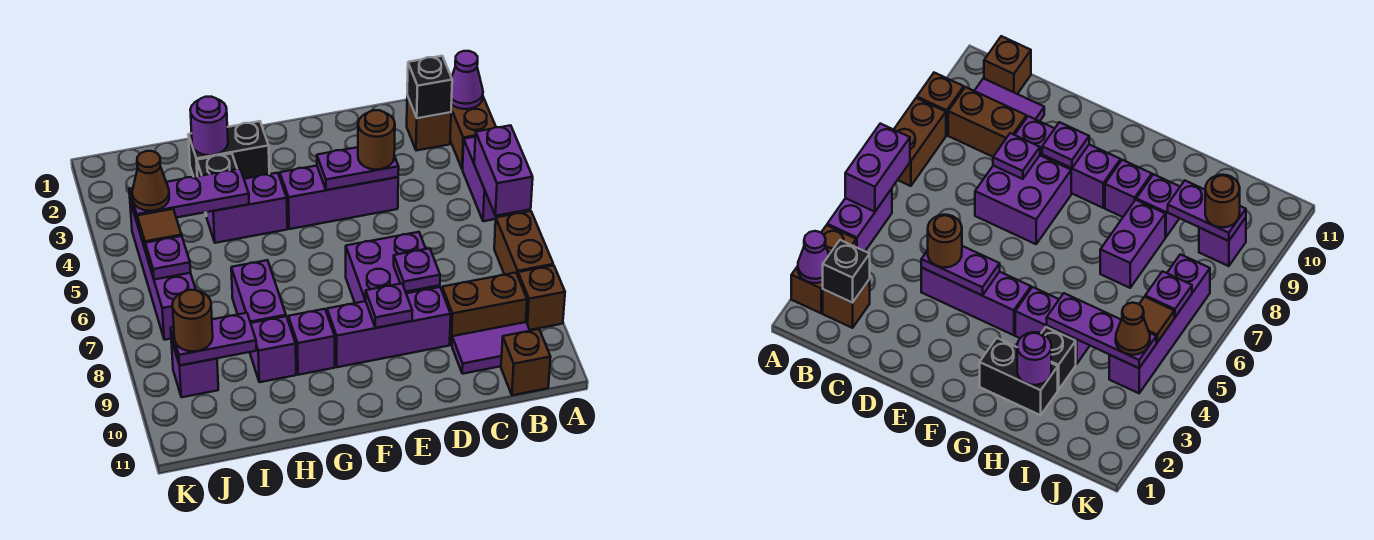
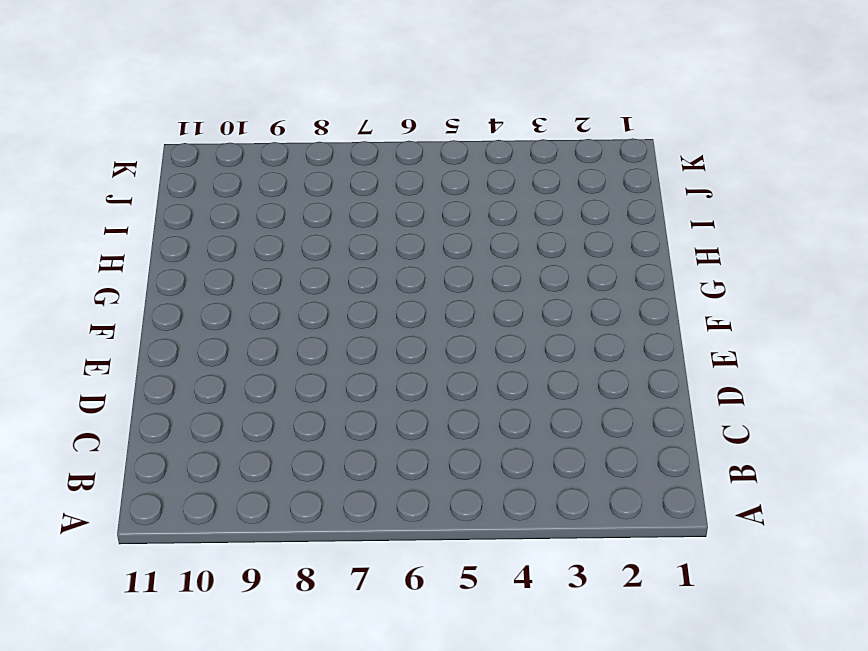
none -> brown brick A2:A3 level 1
none -> purple brick A4:A5 level 1
none -> brown brick A7:A8 level 1
none -> brown brick A9 level 1

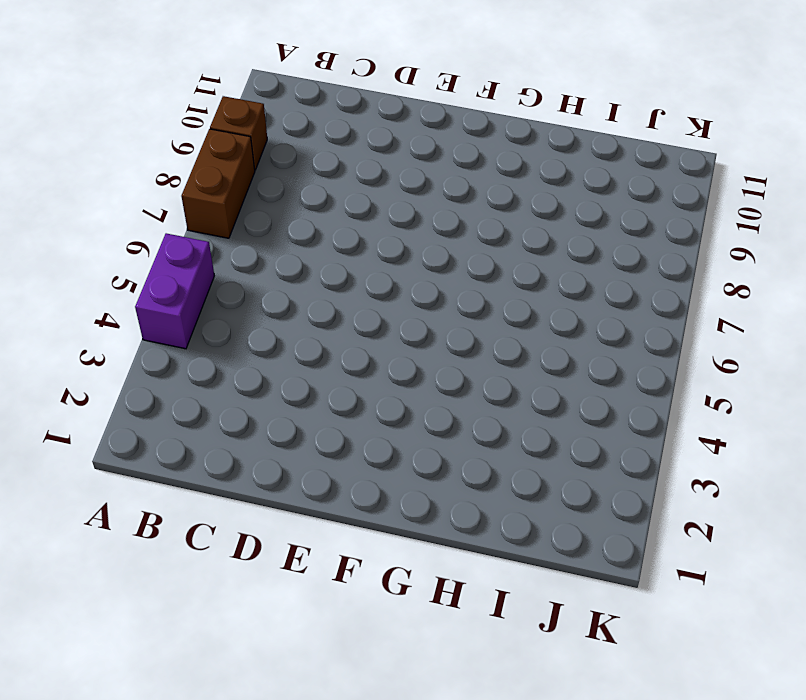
none -> brown brick A2:A3 level 1
none -> brown brick B2 level 1
none -> brown brick B9:C9 level 1
none -> purple tile B10:C10 level 1

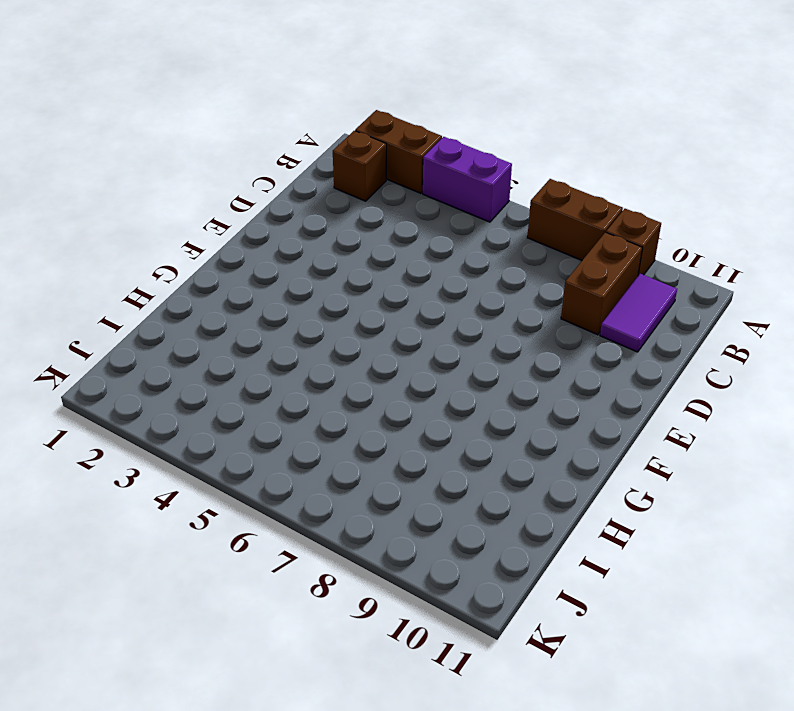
none -> brown brick B11 level 1
none -> purple brick D4:F4 level 1
none -> purple brick D7:E8 level 1
none -> purple brick D9:F9 level 1

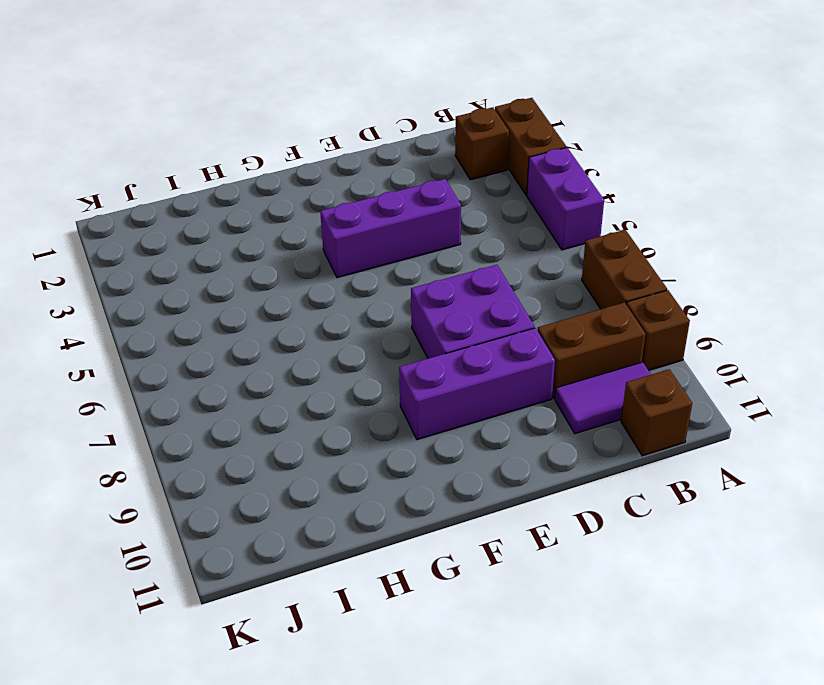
none -> black brick G2:H2 level 1
none -> purple brick G4:H4 level 1
none -> purple brick G9 level 1
none -> black brick H3 level 1

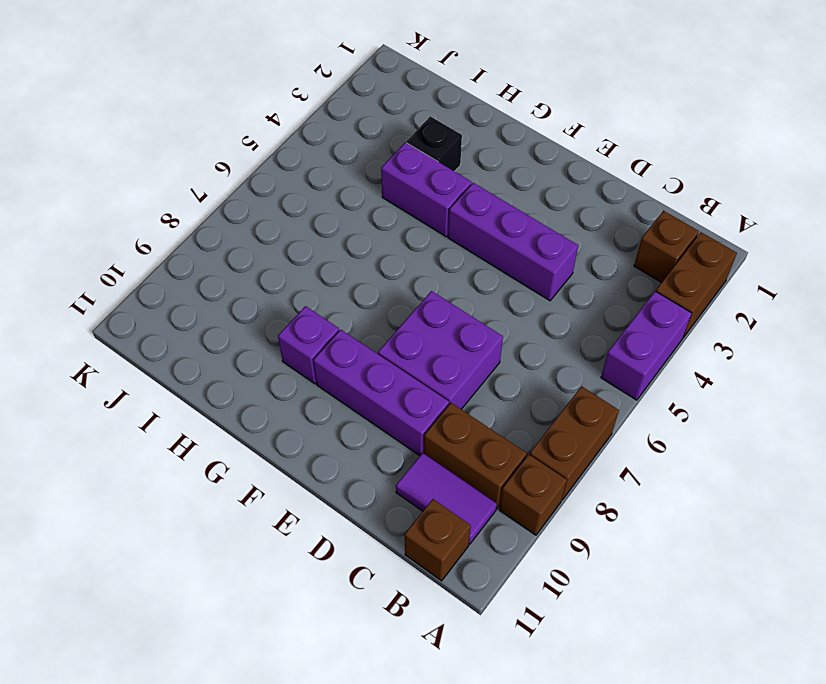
none -> black brick G2:H2 level 1
none -> purple brick H7:H8 level 1
none -> purple brick H9 level 1
none -> purple brick J4:J7 level 1

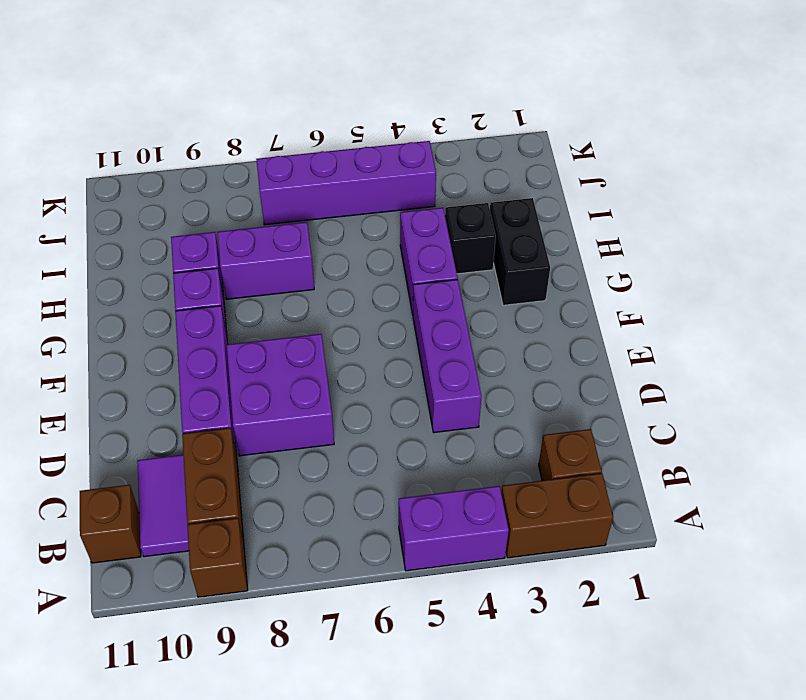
none -> brown brick A7:A8 level 1
none -> purple brick J9 level 1
none -> purple cone A2 level 2
none -> purple brick A5:A6 level 2

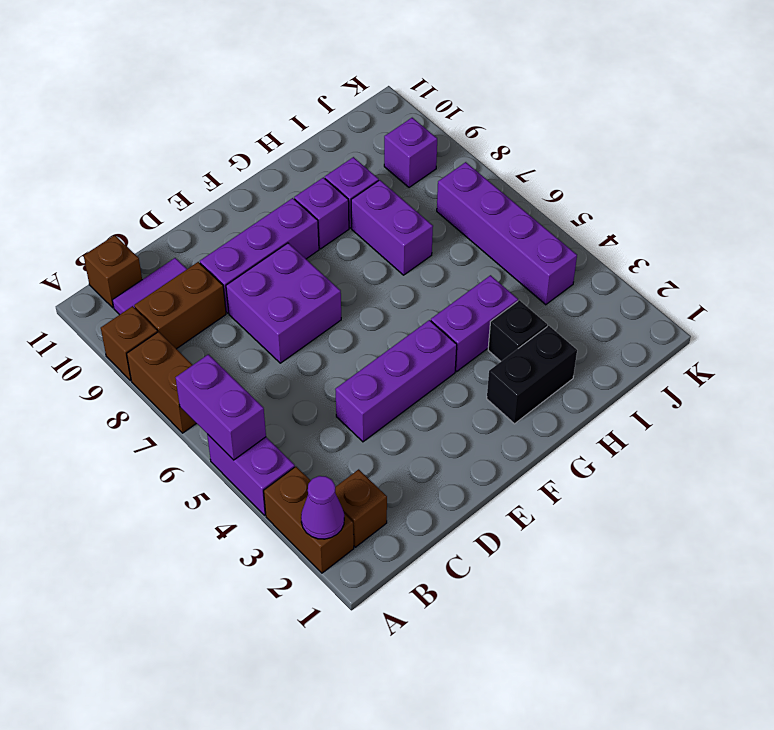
none -> black brick B2 level 2
none -> purple plate D4:E4 level 2
none -> purple plate D8 level 2
none -> purple plate E9 level 2

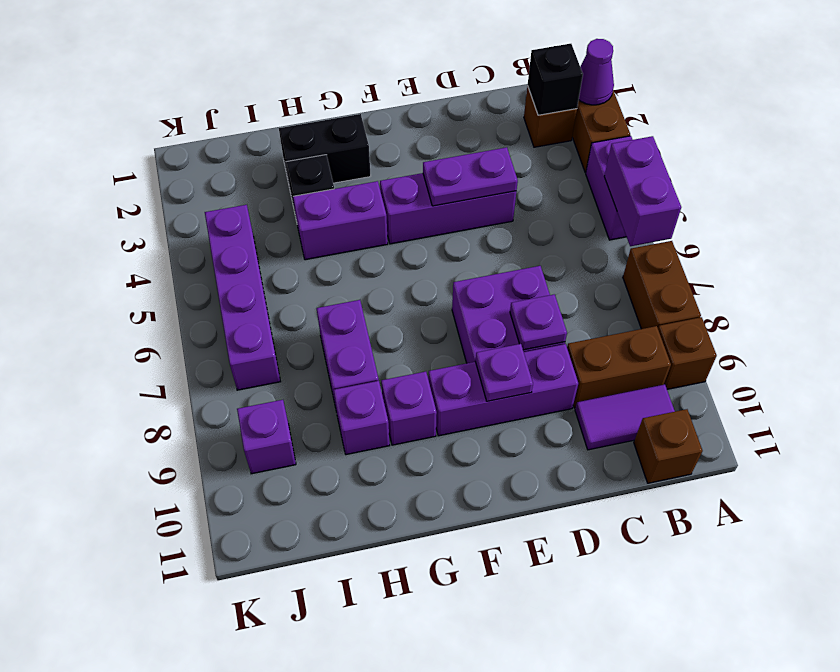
none -> purple round brick H2 level 2
none -> purple plate H4:J4 level 2
none -> purple plate I9:J9 level 2
none -> brown tile J5 level 2

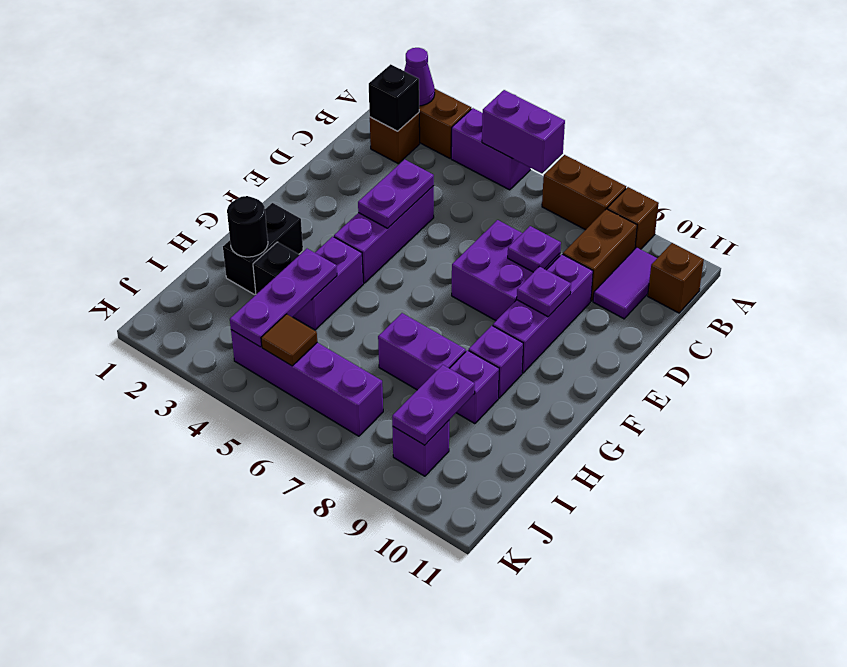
black round brick H2 level 2 -> purple round brick H2 level 2
none -> purple plate J6 level 2
none -> brown round brick D4 level 3
none -> brown cone J4 level 3
none -> brown round brick J9 level 3

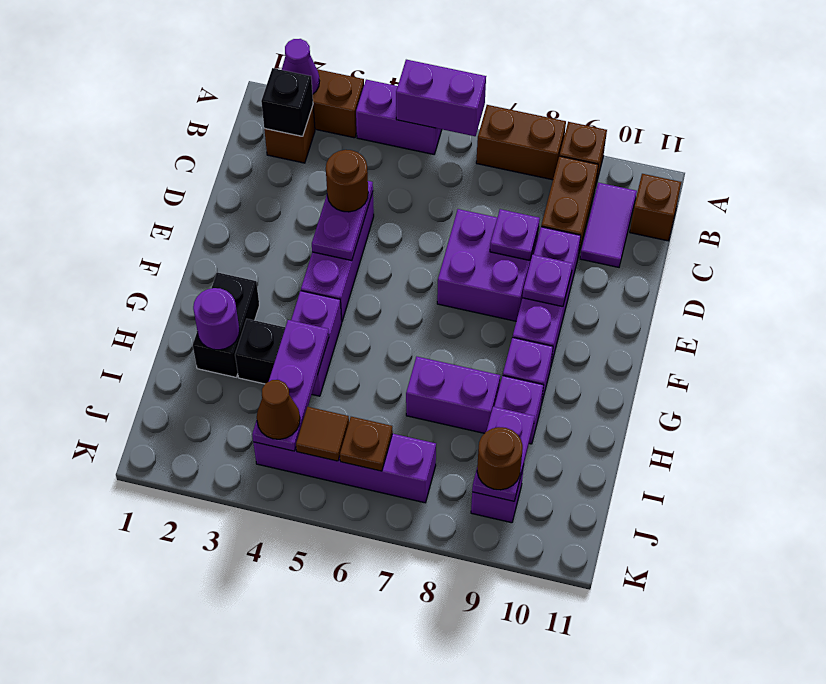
brown plate J6 level 2 -> purple plate J6 level 2

